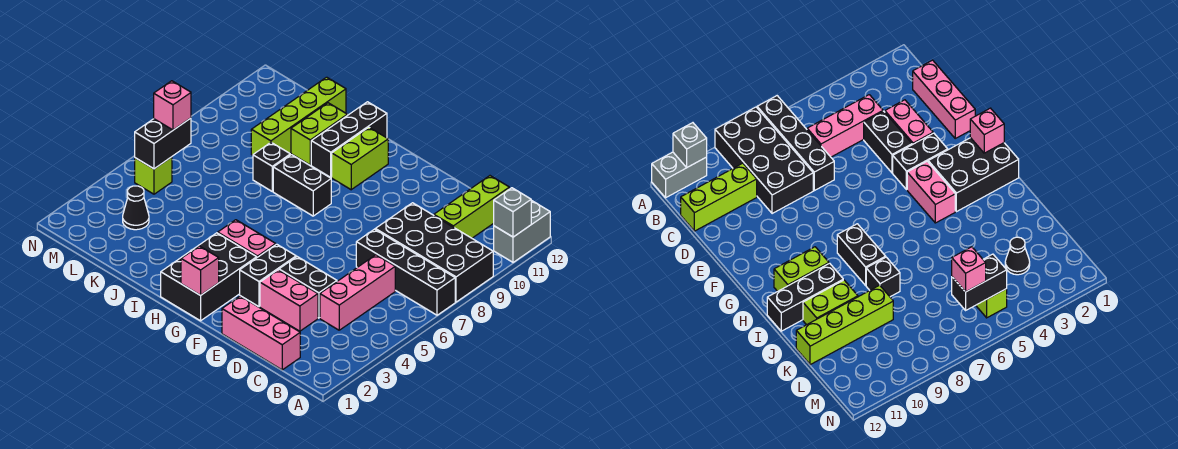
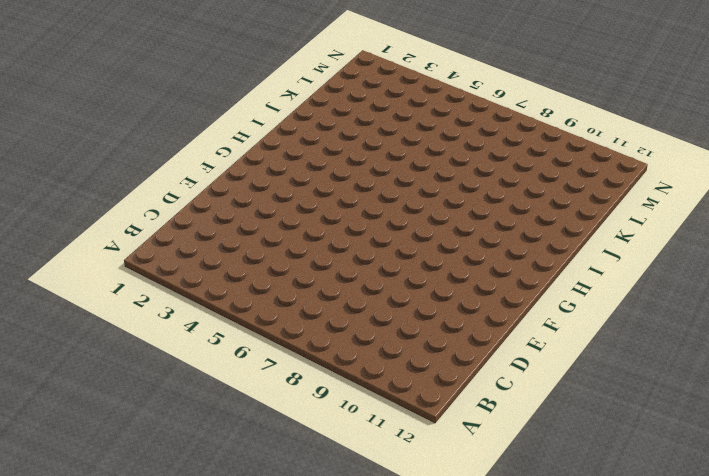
none -> black brick A7:D7 level 1
none -> black brick A8:D9 level 1
none -> grey brick A11:A12 level 1

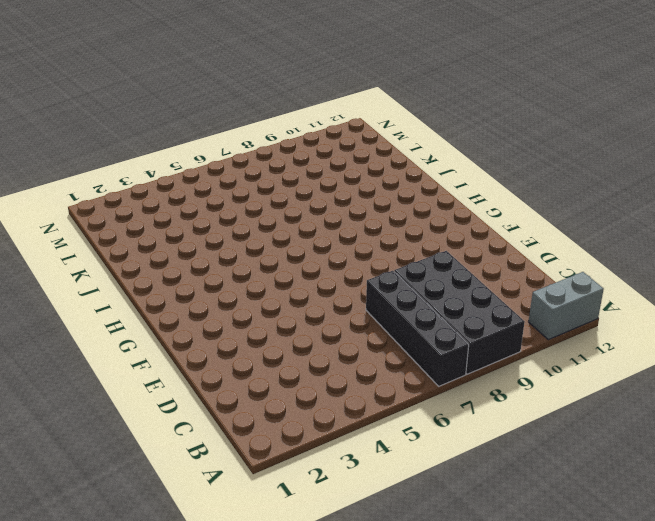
none -> pink brick C1:E1 level 1
none -> pink brick C4:C6 level 1
none -> lime brick C10:C12 level 1

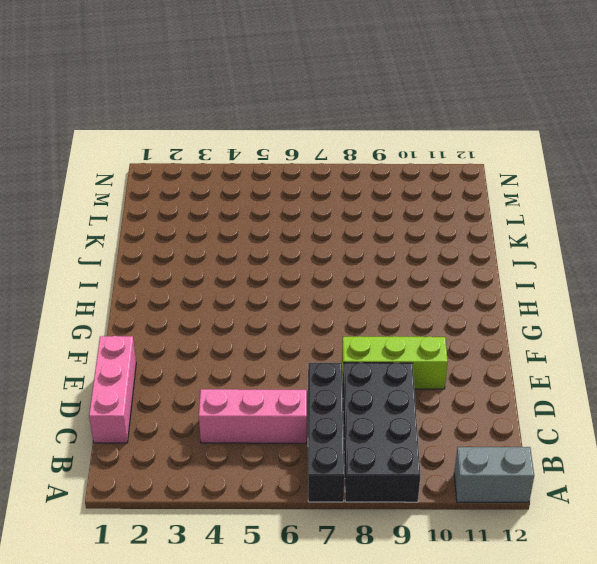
lime brick E8:E10 level 1 -> lime brick C10:C12 level 1
none -> pink brick D3:E3 level 1
none -> black brick D4:E4 level 1
none -> black brick F3:F4 level 1

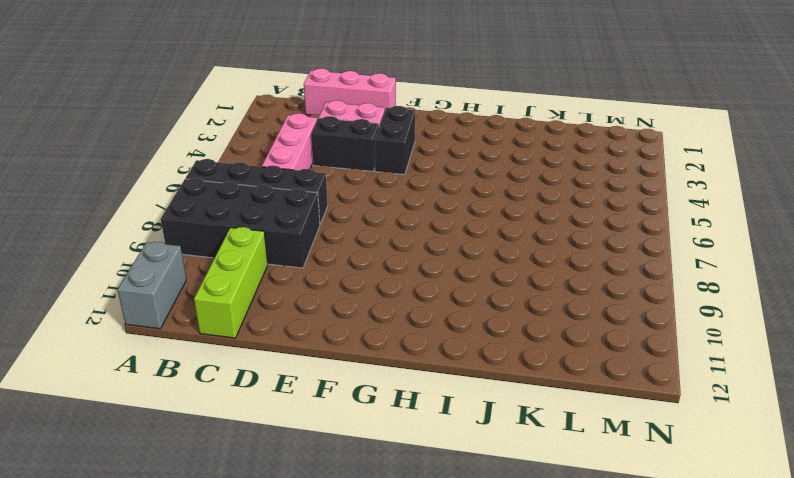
none -> black brick G1:H3 level 1
none -> pink brick G4:H4 level 1
none -> black brick H8:I8 level 1

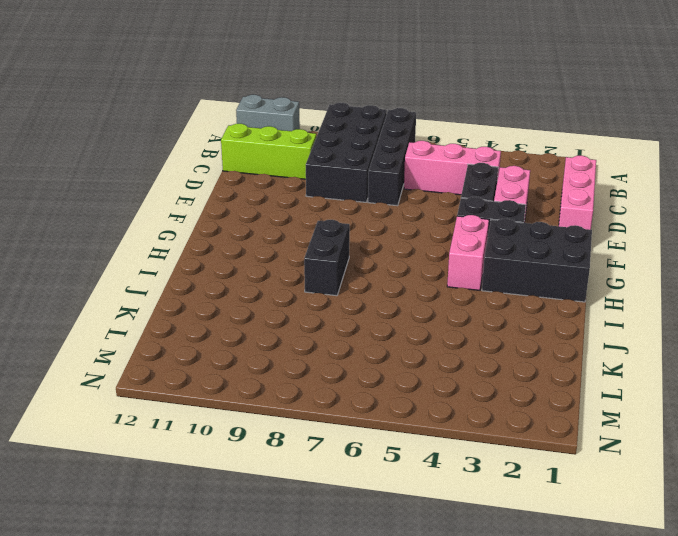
none -> lime brick H10:H11 level 1
none -> black brick I10:I12 level 1
none -> black brick J8 level 1

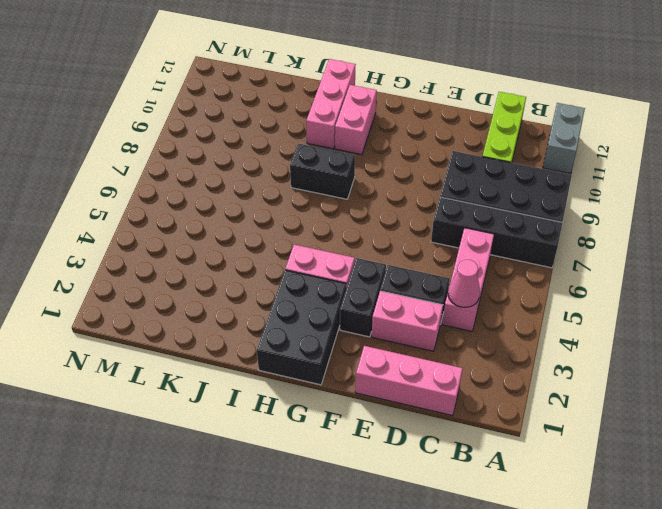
pink cone C4 level 2 -> none
pink brick H10:H11 level 1 -> lime brick H10:H11 level 1
pink brick I10:I12 level 1 -> black brick I10:I12 level 1
none -> black brick J8 level 1
none -> lime brick J10:J11 level 1
none -> lime brick K9:K12 level 1

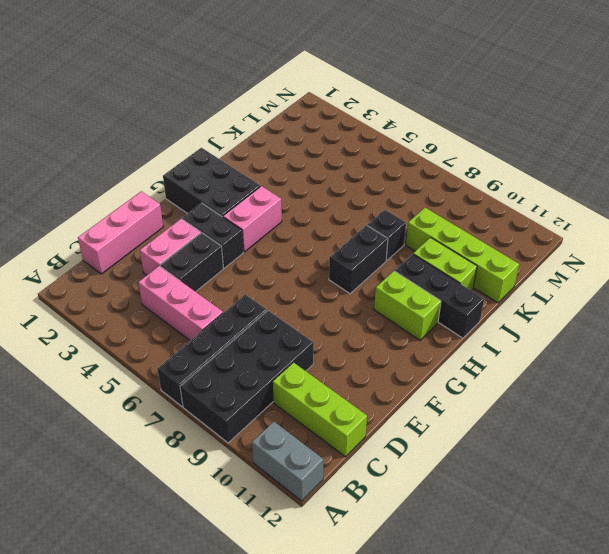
none -> black cone L3 level 1
none -> lime brick M5 level 1
none -> grey brick A11 level 2

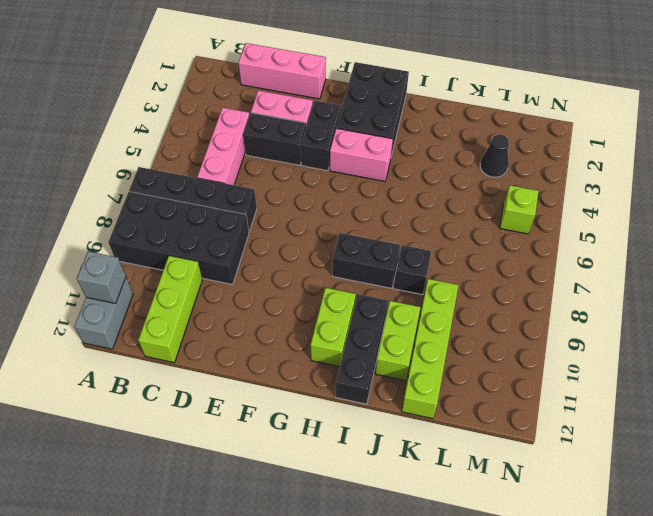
none -> pink brick G1 level 2
none -> black brick M5:M6 level 2
none -> pink brick M6 level 3

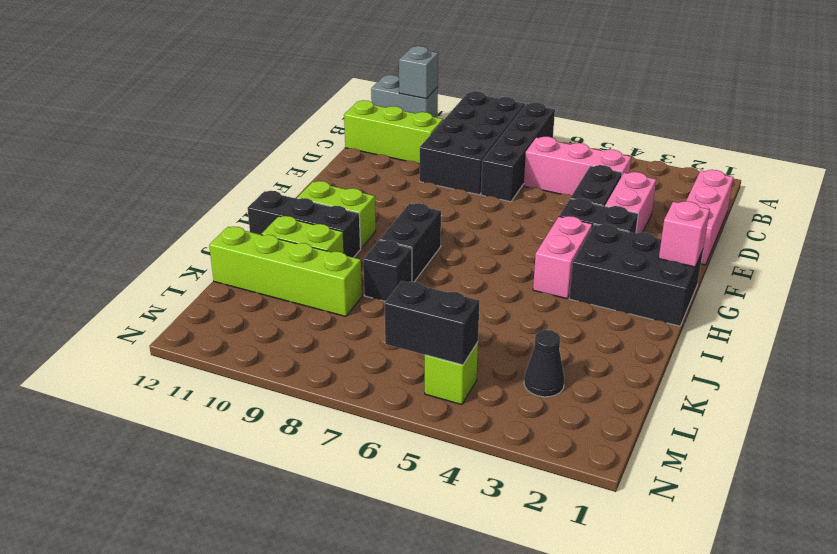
none -> pink brick M6 level 3

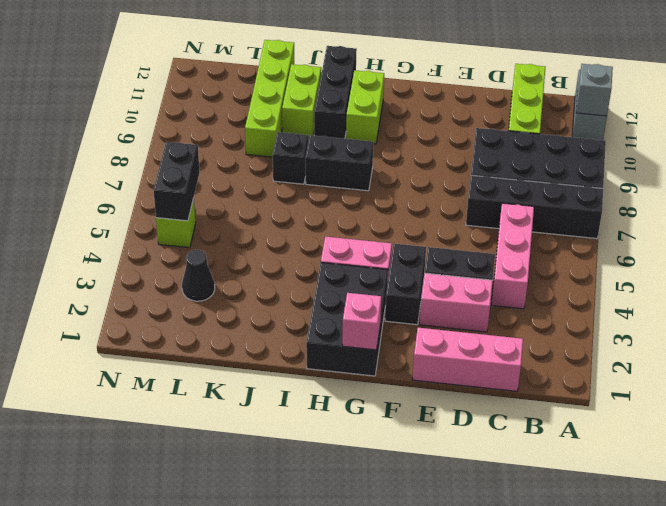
none -> pink brick M6 level 3

